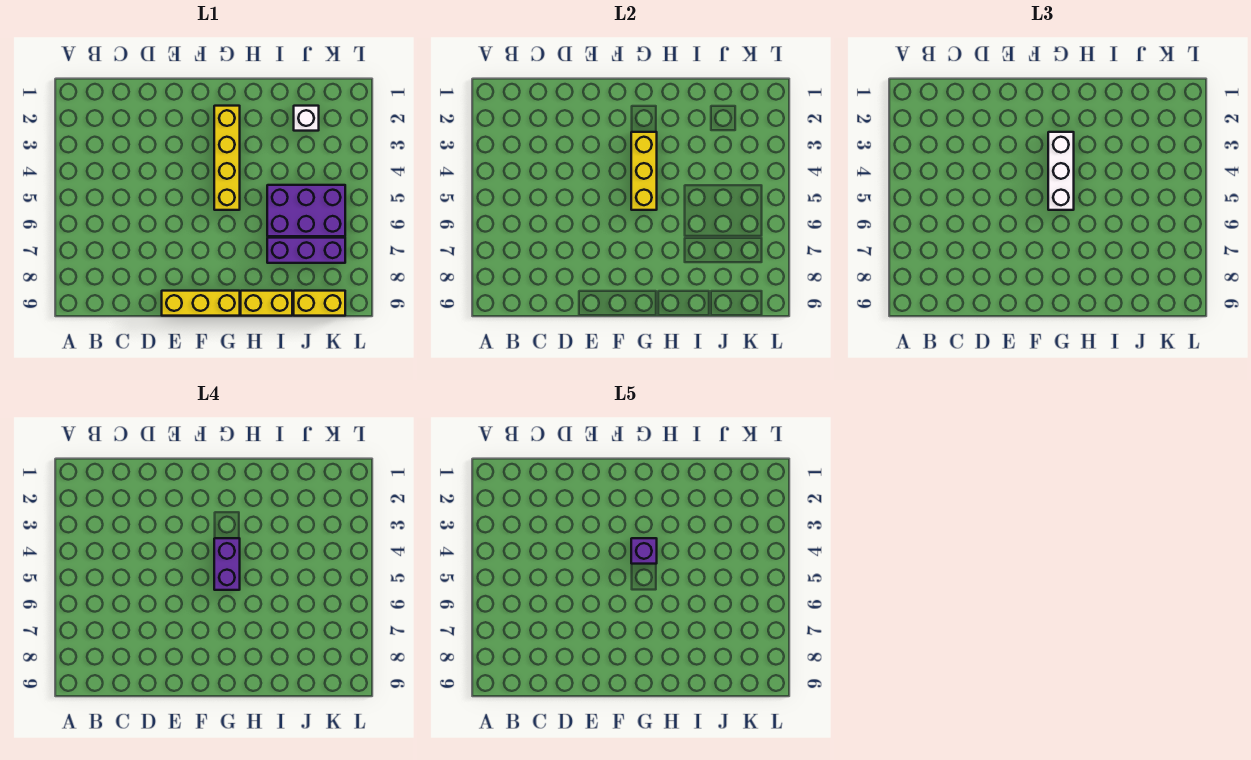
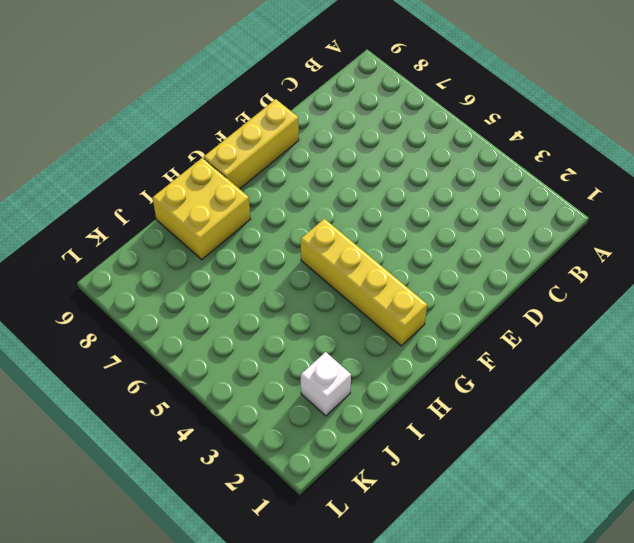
yellow brick H8:I9 level 1 -> yellow brick H9:I9 level 1
none -> purple brick I5:K6 level 1
none -> purple brick I7:K7 level 1

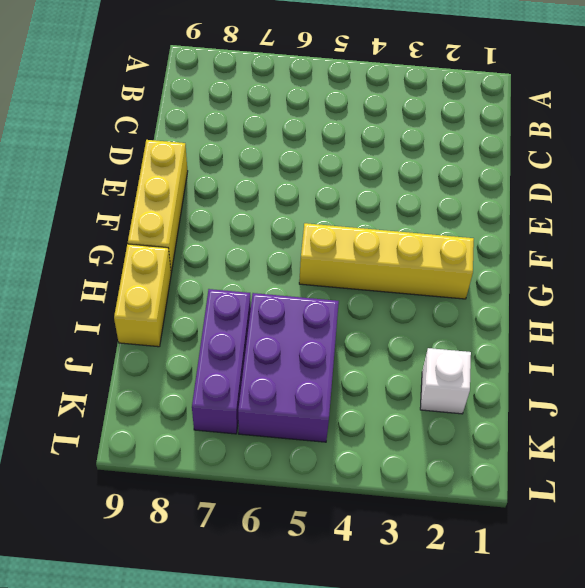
none -> yellow brick J9:K9 level 1
none -> yellow brick G3:G5 level 2

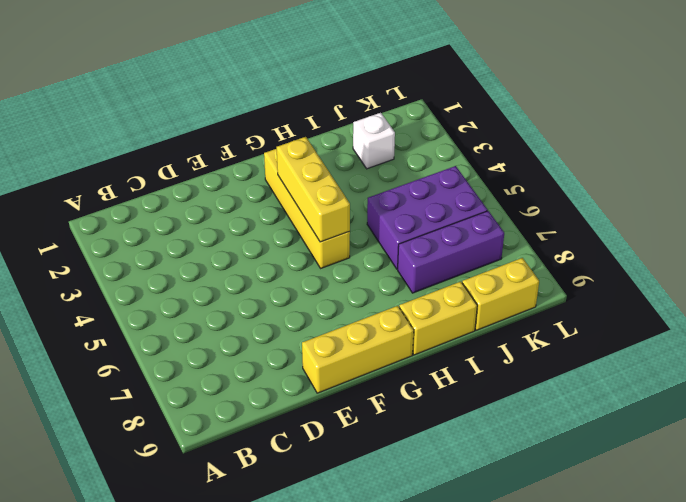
none -> white brick G3:G5 level 3
none -> purple brick G4:G5 level 4

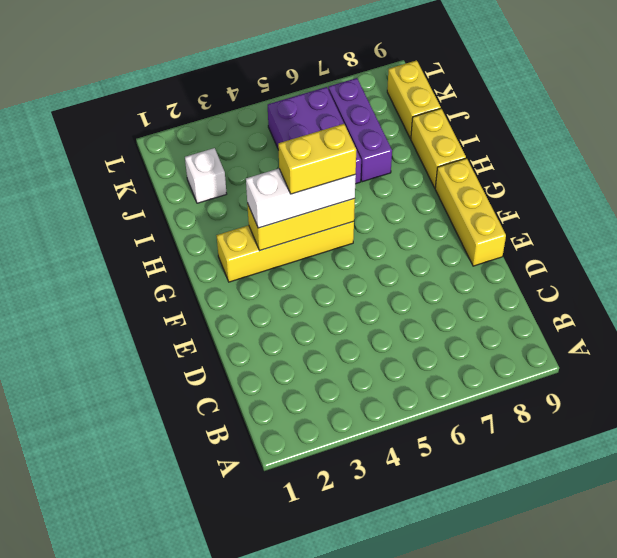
yellow brick G4:G5 level 4 -> purple brick G4:G5 level 4
none -> purple brick G4 level 5

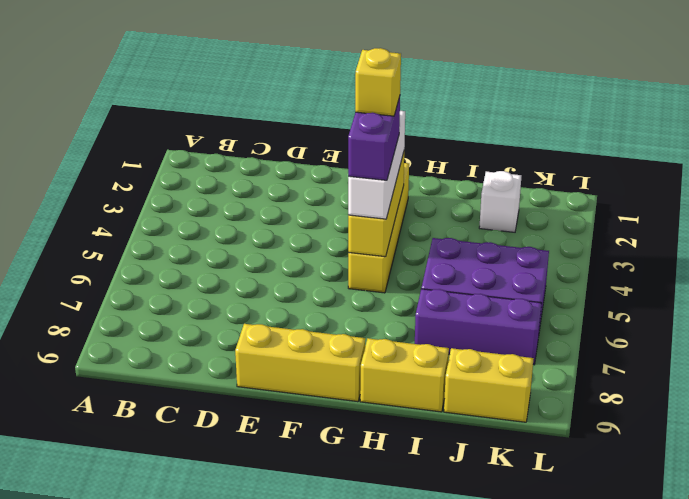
yellow brick G4 level 5 -> purple brick G4 level 5

